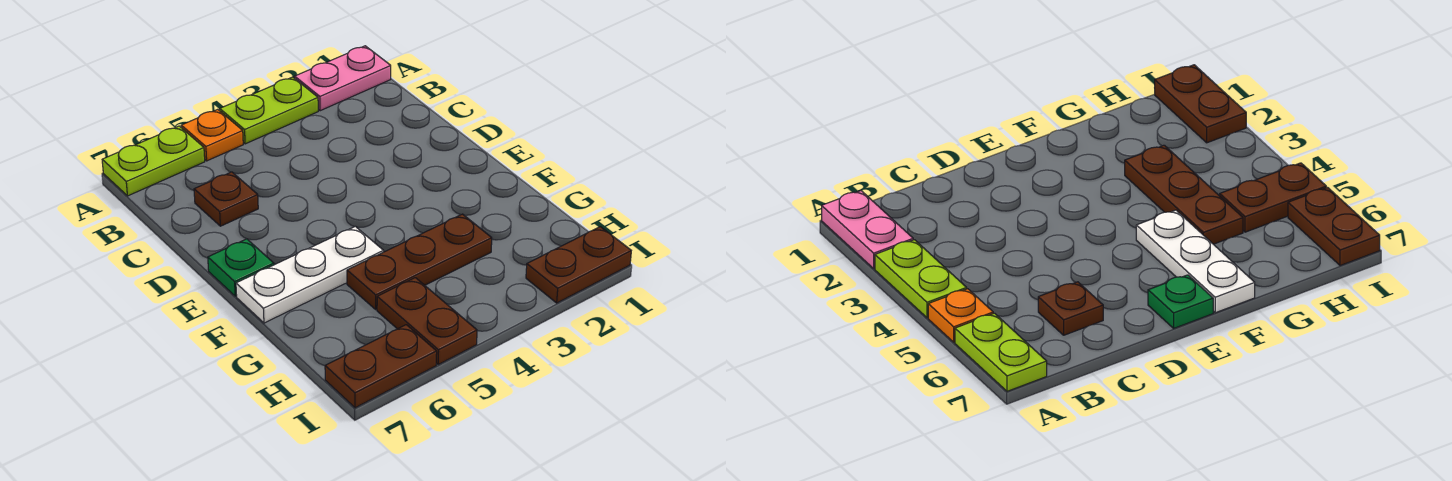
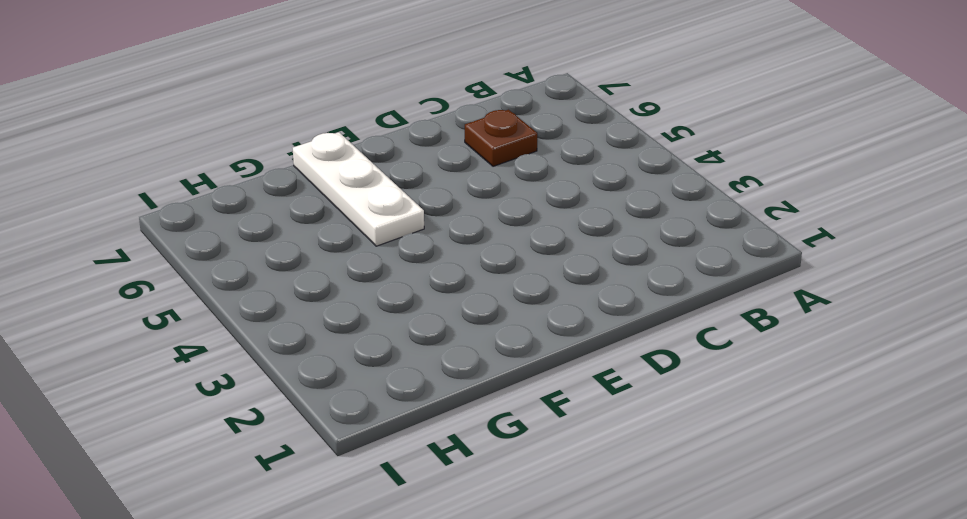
none -> pink plate A1:A2 level 1
none -> lime plate A3:A4 level 1

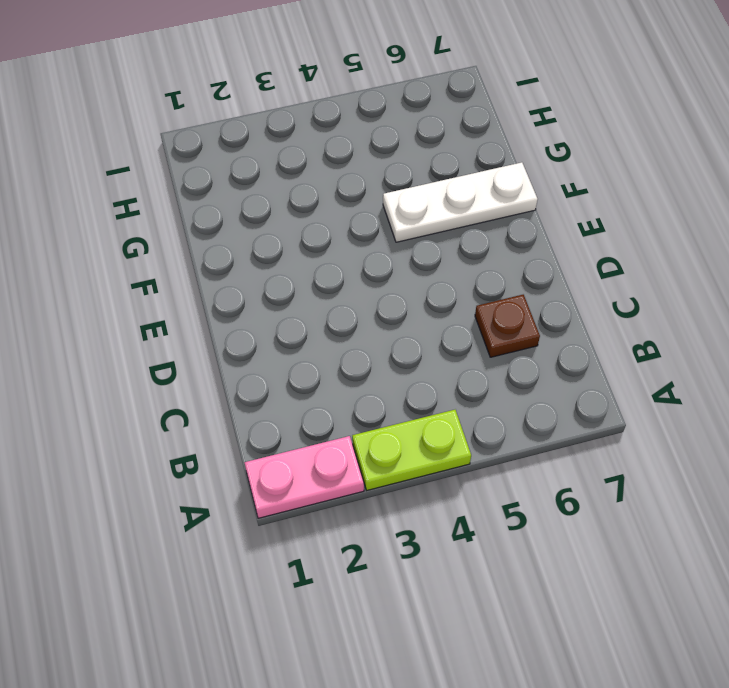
none -> orange plate A5 level 1
none -> lime plate A6:A7 level 1

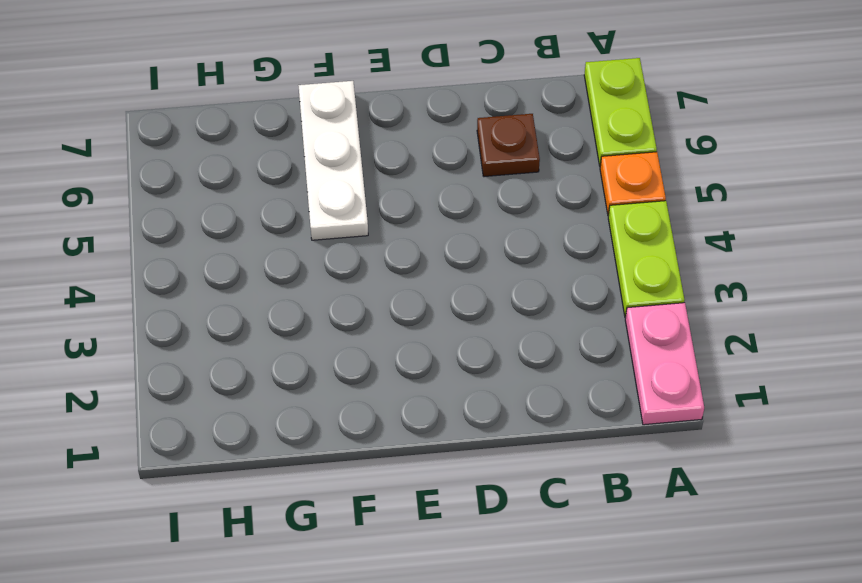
none -> green plate E7 level 1
none -> brown plate G3:G5 level 1

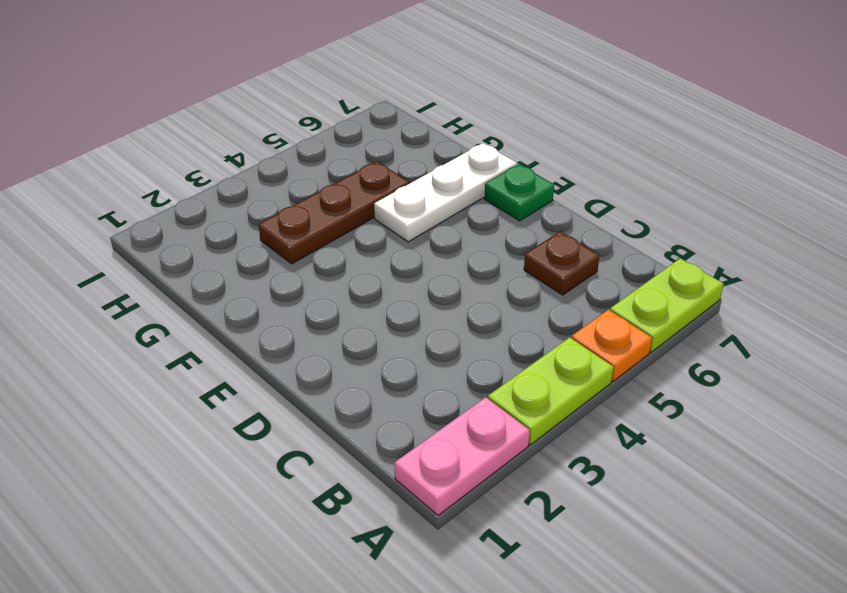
none -> brown plate H5:I5 level 1
none -> brown plate I1:I2 level 1

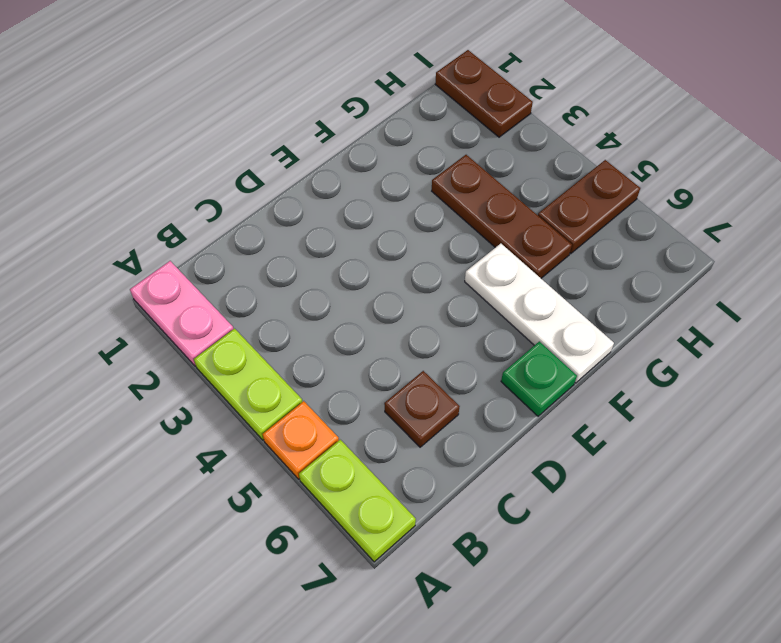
none -> brown plate I6:I7 level 1

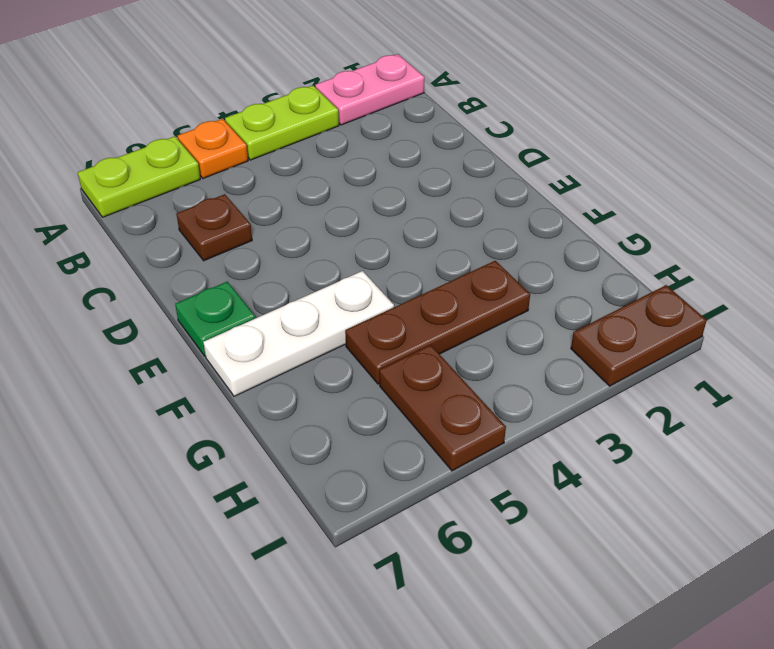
none -> brown plate I6:I7 level 1

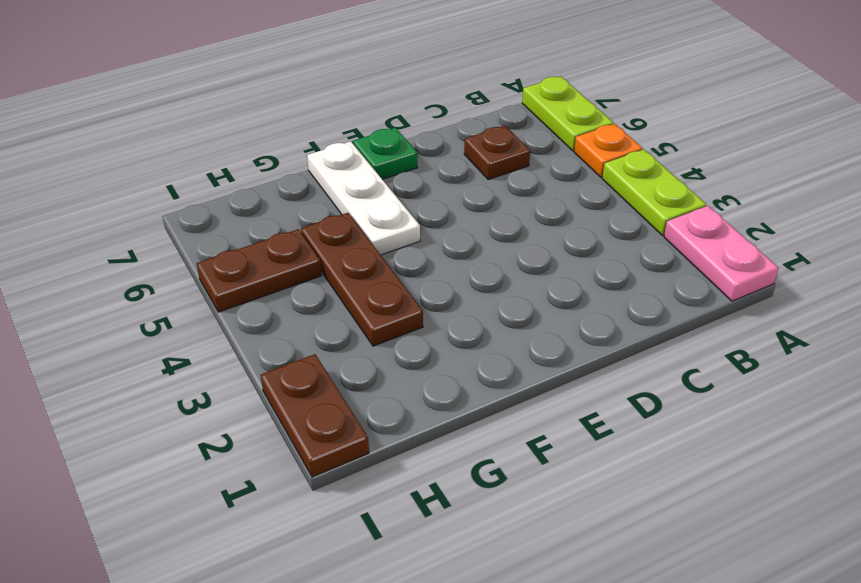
none -> brown plate I6:I7 level 1

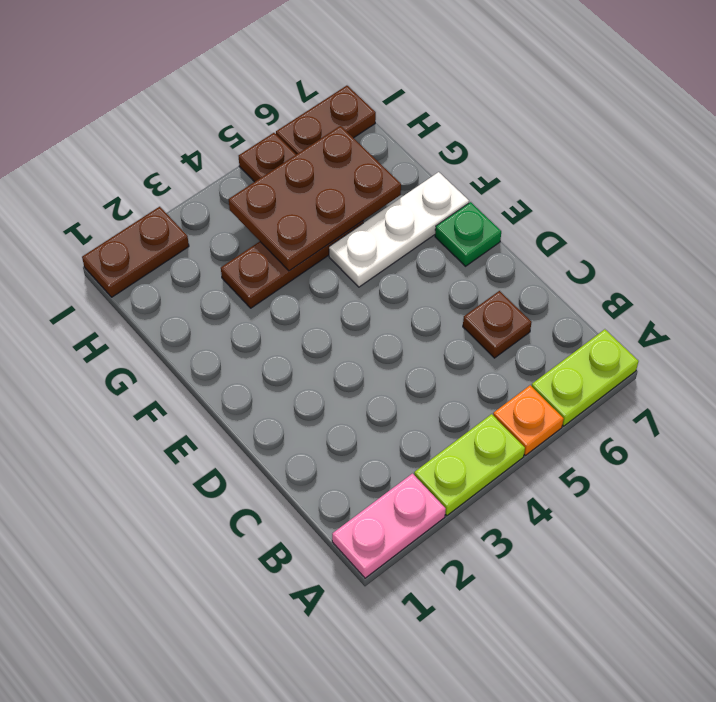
brown plate G4:H6 level 2 -> none

